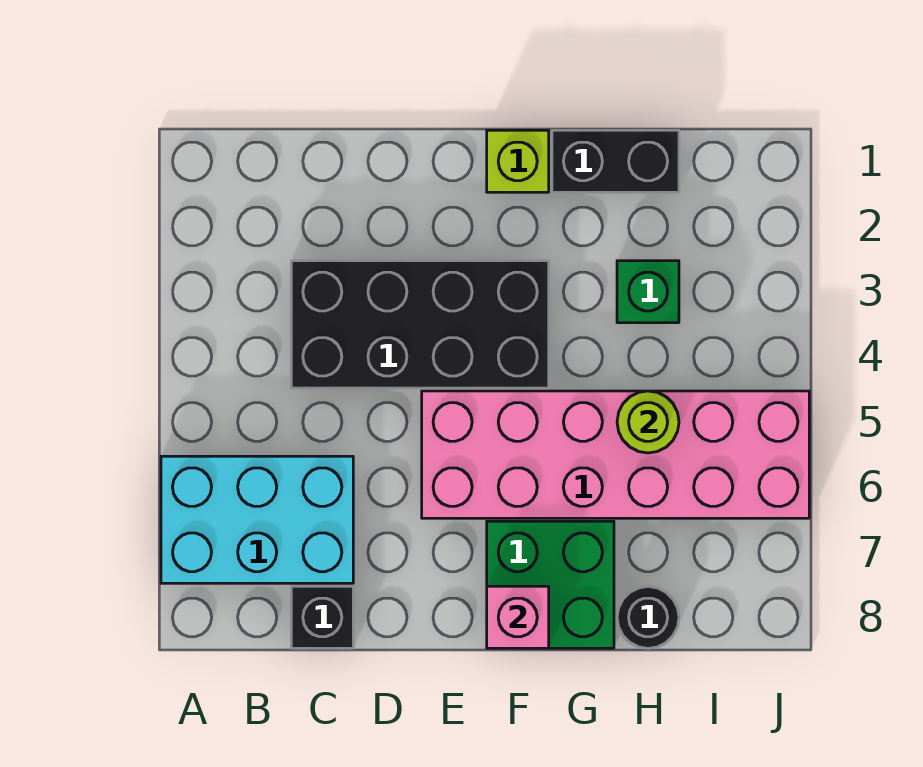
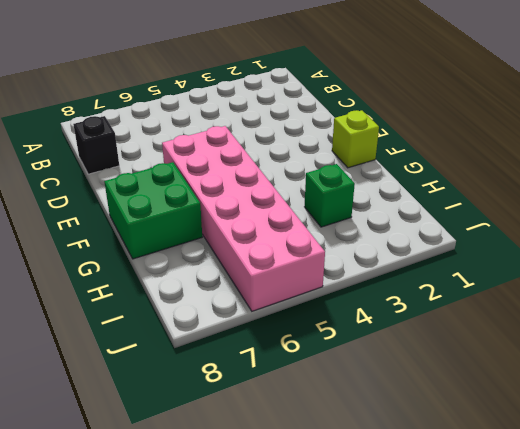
none -> cyan brick A6:C7 level 1
none -> black brick C3:F4 level 1

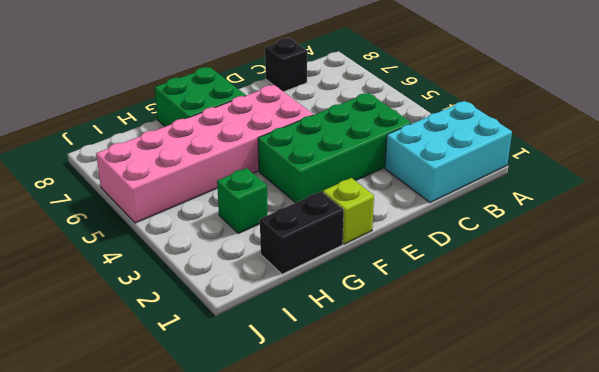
cyan brick A1:C2 level 1 -> cyan brick A6:C7 level 1
green brick C3:F4 level 1 -> black brick C3:F4 level 1
none -> black round brick H8 level 1
none -> pink brick F8 level 2

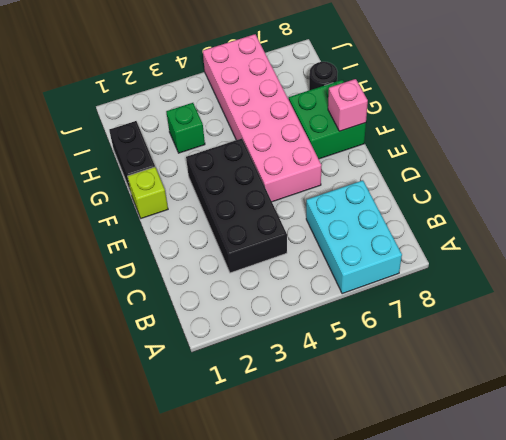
none -> black brick C8 level 1
none -> lime round brick H5 level 2

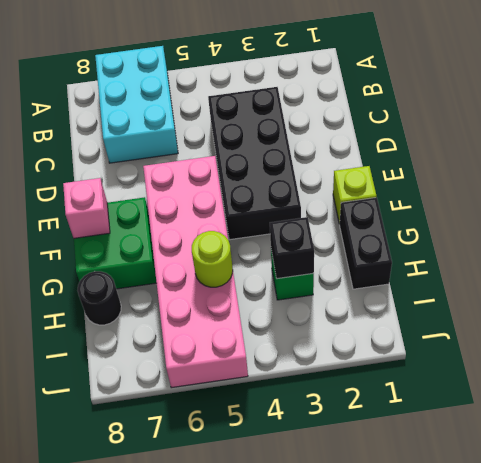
black brick H3 level 2 -> black brick C8 level 1

